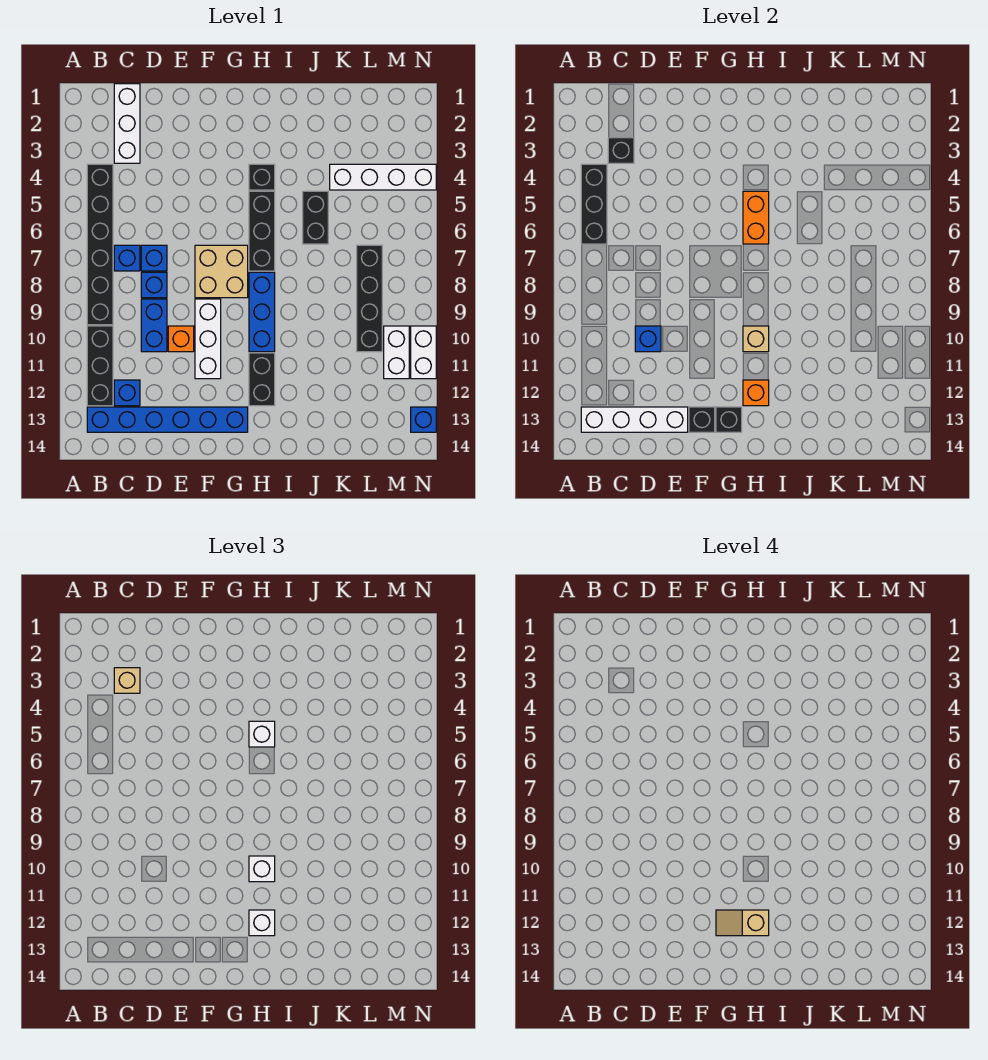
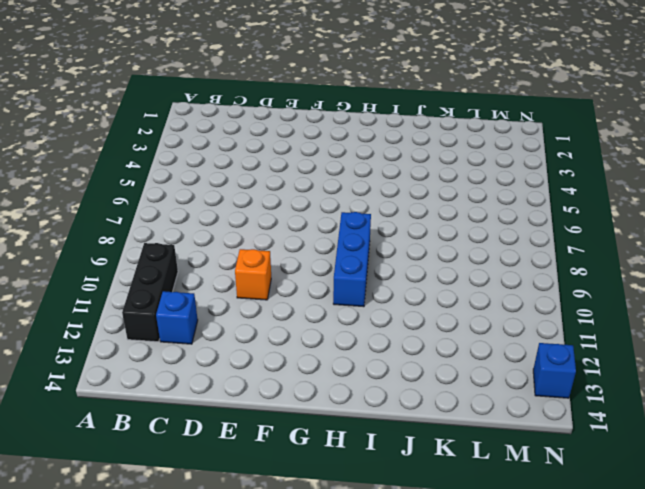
none -> black brick B4:B9 level 1
none -> blue brick B13:G13 level 1
none -> white brick C1:C3 level 1
none -> blue brick C7 level 1

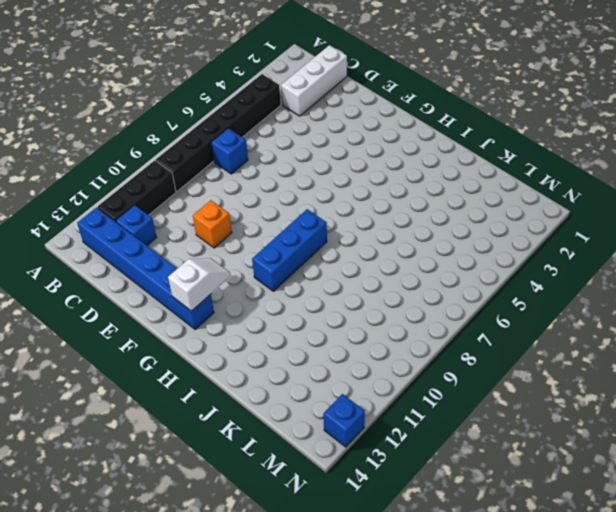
white slope G12:G13 level 2 top 13 -> black brick G13 level 2
none -> blue brick D7 level 1
none -> blue brick D8 level 1
none -> blue brick D9:D10 level 1
none -> tan brick F7:G8 level 1

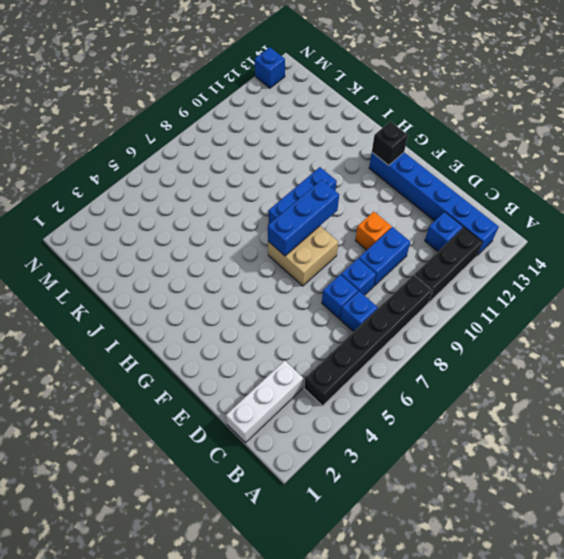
blue brick G7:G9 level 2 -> none
none -> white brick F9:F11 level 1
none -> black brick H4 level 1
none -> black brick H5:H7 level 1
none -> black brick H11:H12 level 1

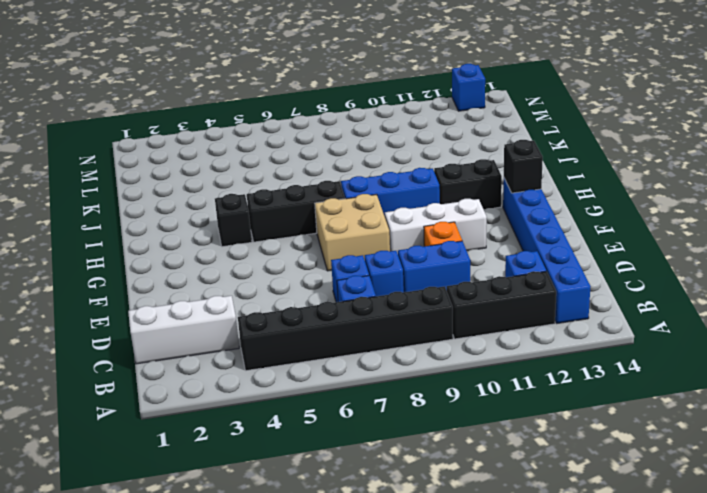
none -> black brick J5:J6 level 1
none -> white brick K4:N4 level 1
none -> black brick L7:L10 level 1
none -> white brick M10:M11 level 1

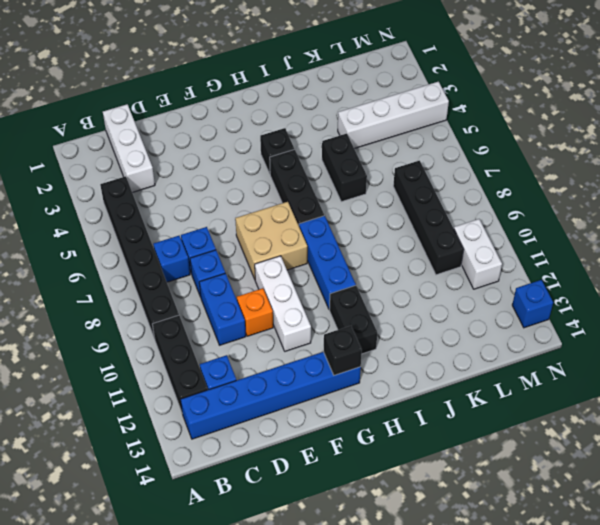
none -> white brick N10:N11 level 1
none -> black brick B4:B6 level 2
none -> white brick B13:E13 level 2
none -> black brick C3 level 2

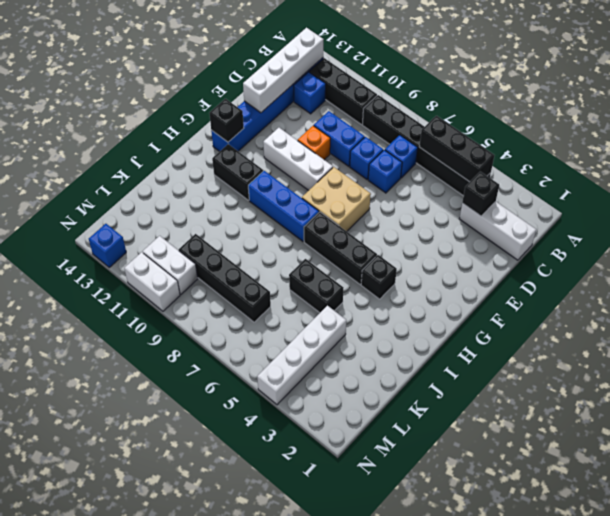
none -> blue brick D10 level 2
none -> black brick F13 level 2
none -> orange brick H5:H6 level 2
none -> tan brick H10 level 2

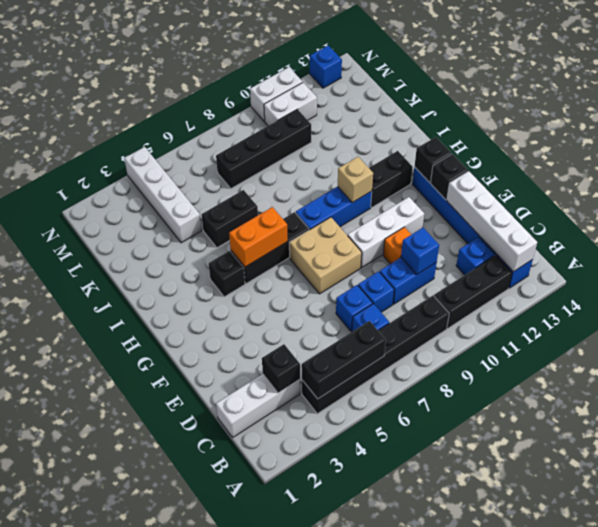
none -> orange brick H12 level 2
none -> tan brick C3 level 3
none -> white brick H5 level 3
none -> white brick H10 level 3

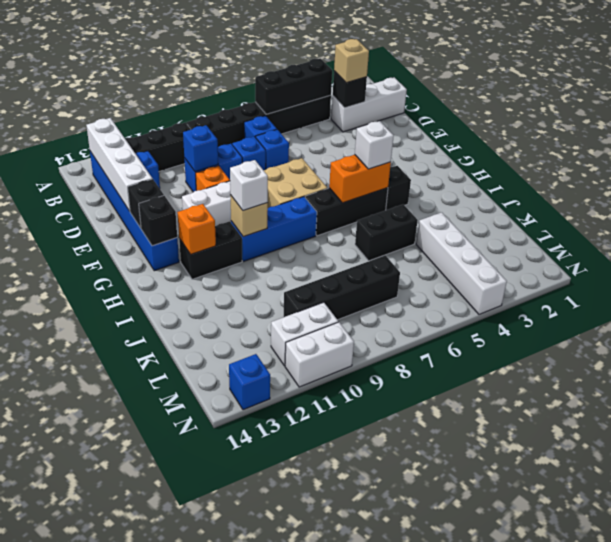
none -> white brick H12 level 3
none -> tan slope G12:H12 level 4 top H

